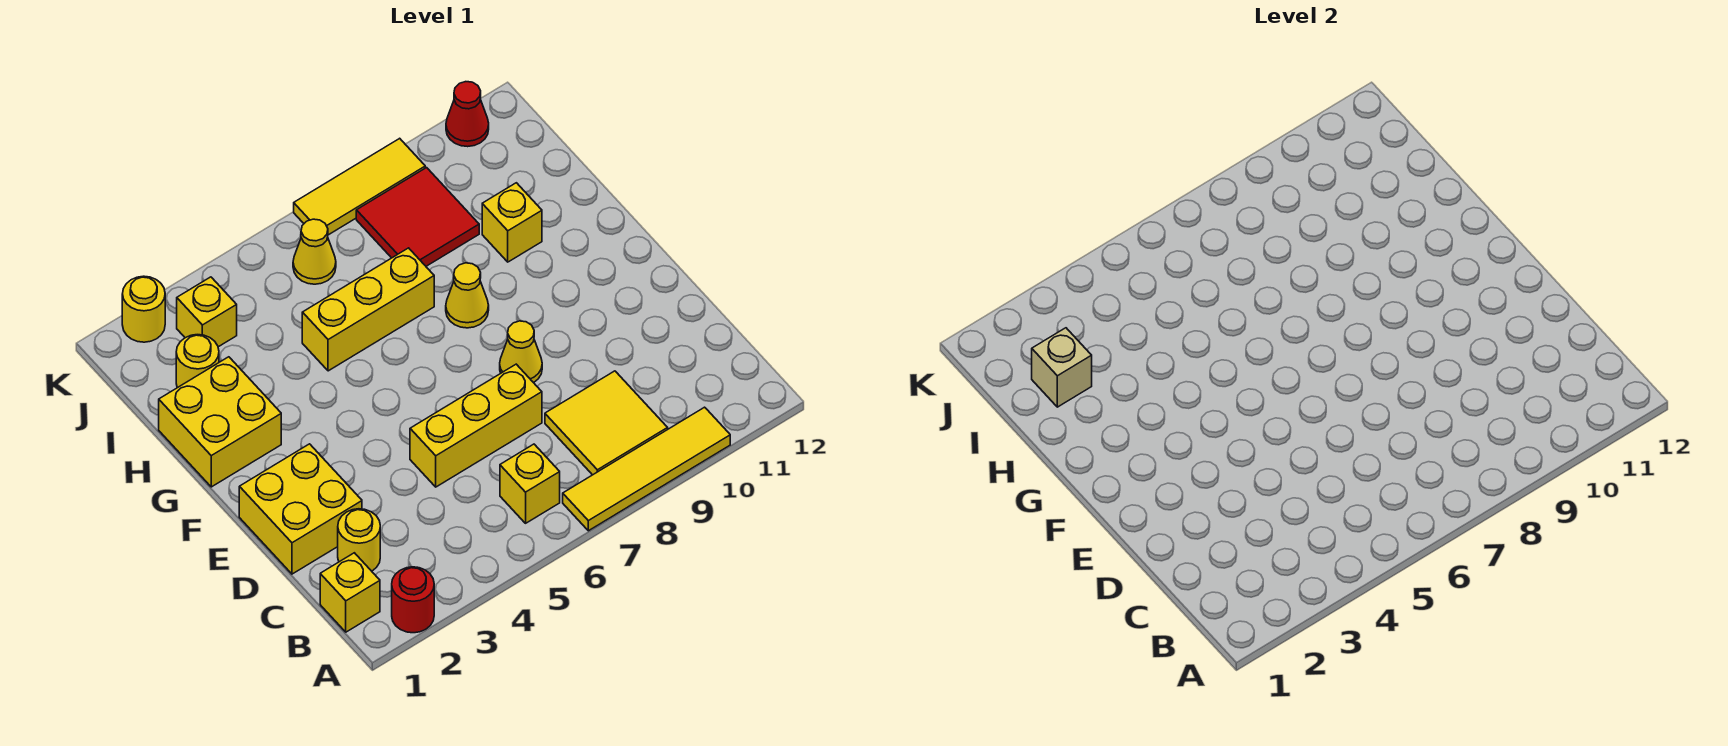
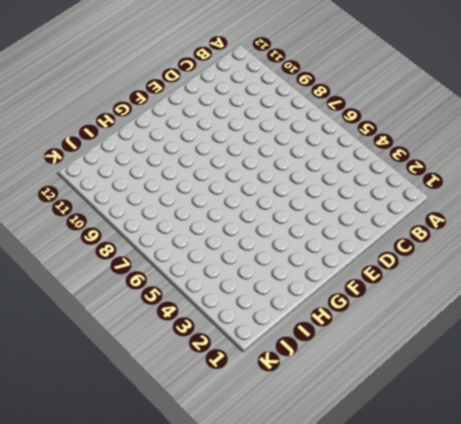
none -> red round brick A2 level 1
none -> yellow tile A7:A10 level 1
none -> yellow brick B1 level 1

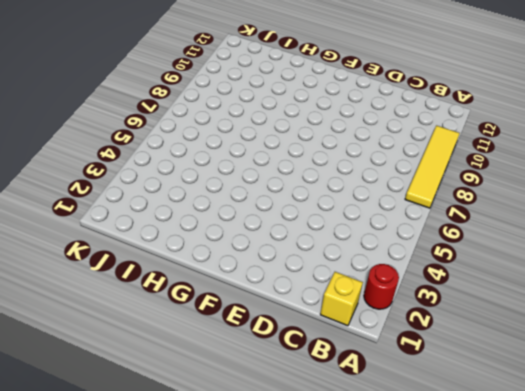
none -> yellow brick B6 level 1
none -> yellow tile B8:C9 level 1
none -> yellow round brick C2 level 1

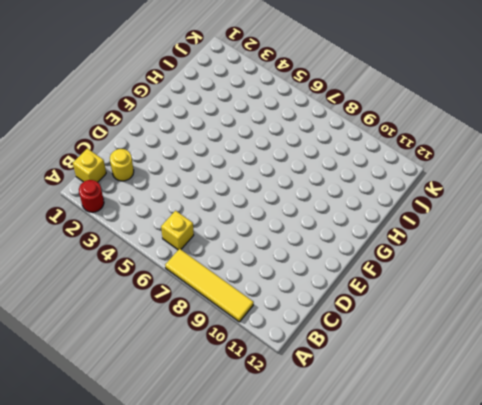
none -> yellow tile B8:C9 level 1
none -> yellow brick D1:E2 level 1
none -> yellow brick D5:D7 level 1

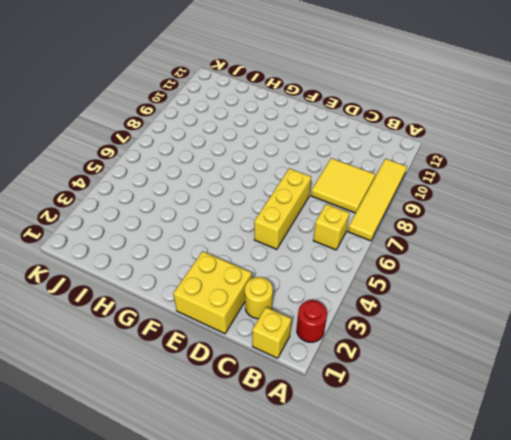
none -> yellow cone E8 level 1
none -> yellow brick G1:H2 level 1
none -> yellow cone G8 level 1

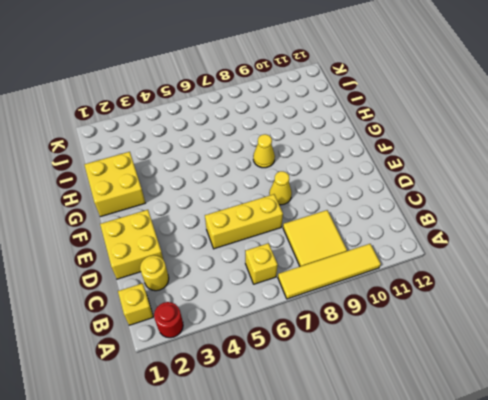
none -> yellow brick H5:H7 level 1
none -> yellow brick H10 level 1
none -> yellow round brick I2 level 1

